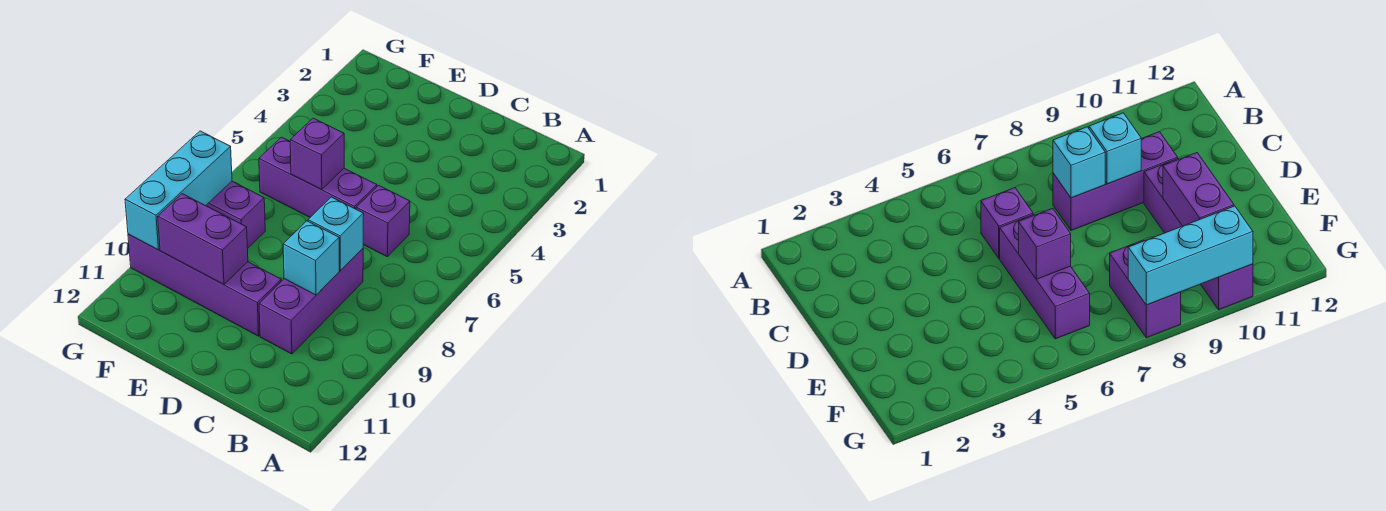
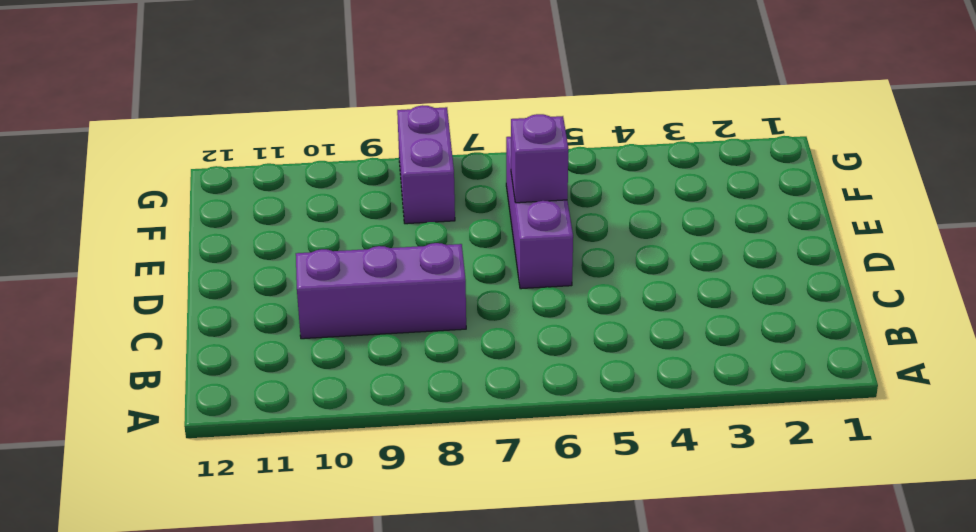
none -> purple brick C6 level 1
none -> purple brick D10:G10 level 1

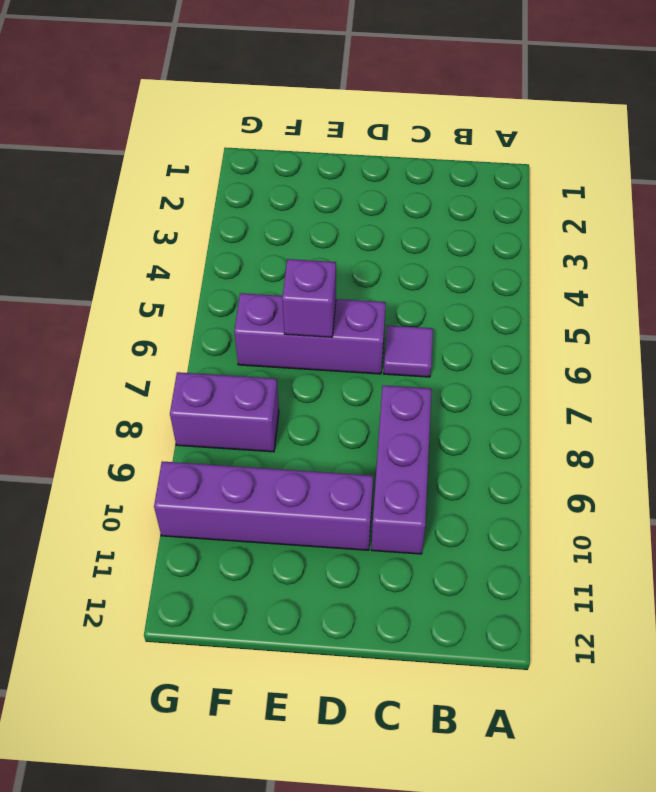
purple tile C6 level 1 -> purple brick C6 level 1
none -> cyan brick C8 level 2
none -> cyan brick C9 level 2

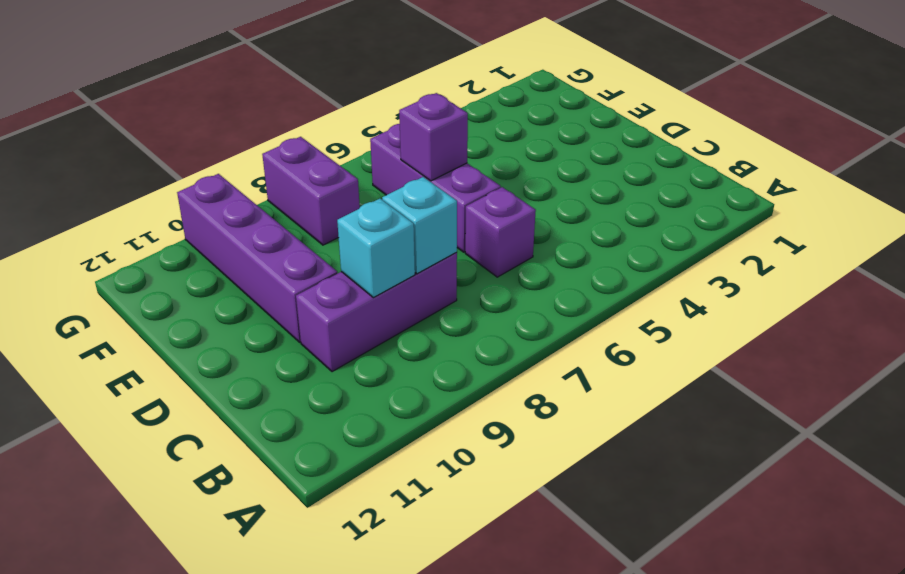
none -> purple brick E10:F10 level 2
none -> cyan brick G8:G10 level 2

